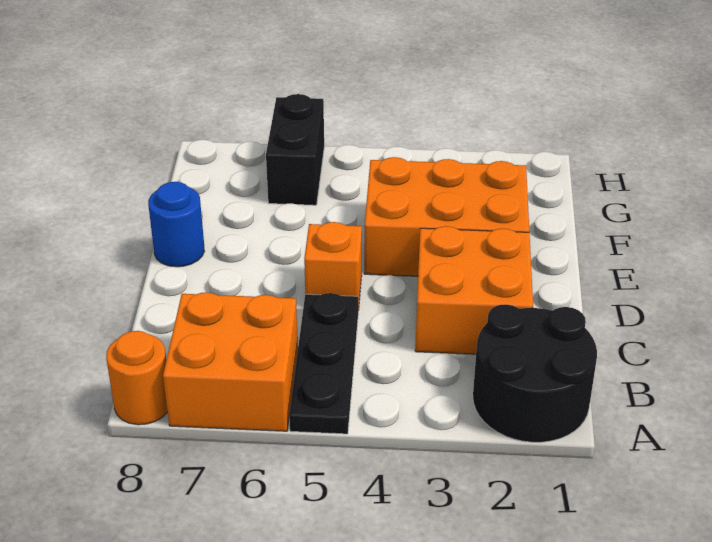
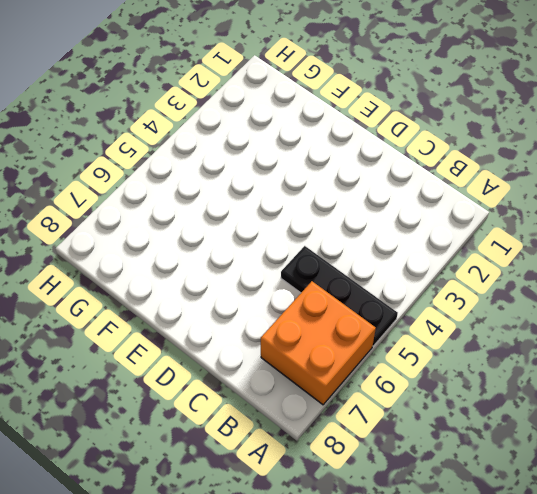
none -> black round brick A1:B2 level 1
none -> orange round brick A8 level 1

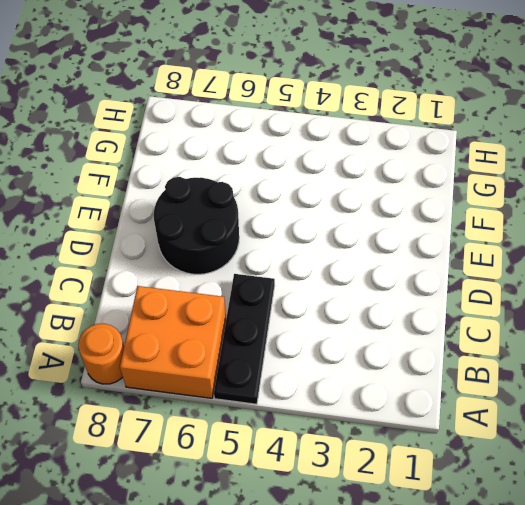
black round brick D6:E7 level 1 -> black round brick A1:B2 level 1
none -> orange brick C2:D3 level 1
none -> orange brick D5 level 1

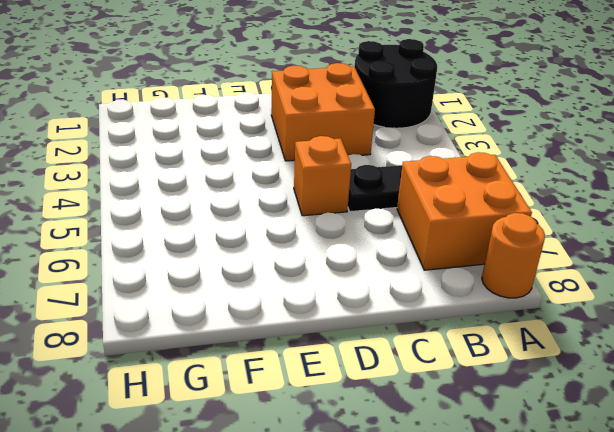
none -> orange brick E2:F4 level 1
none -> blue round brick E8 level 1

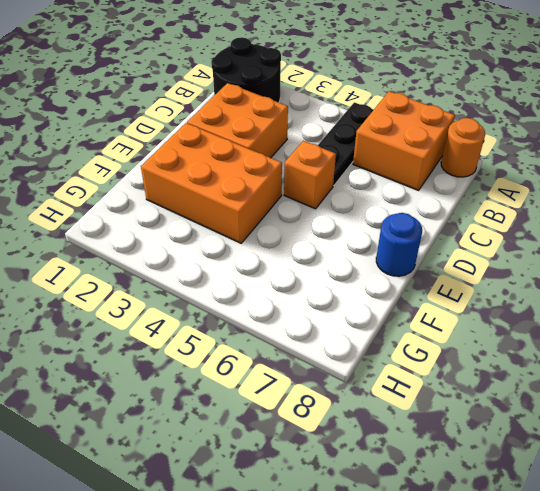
none -> black brick G6:H6 level 1

